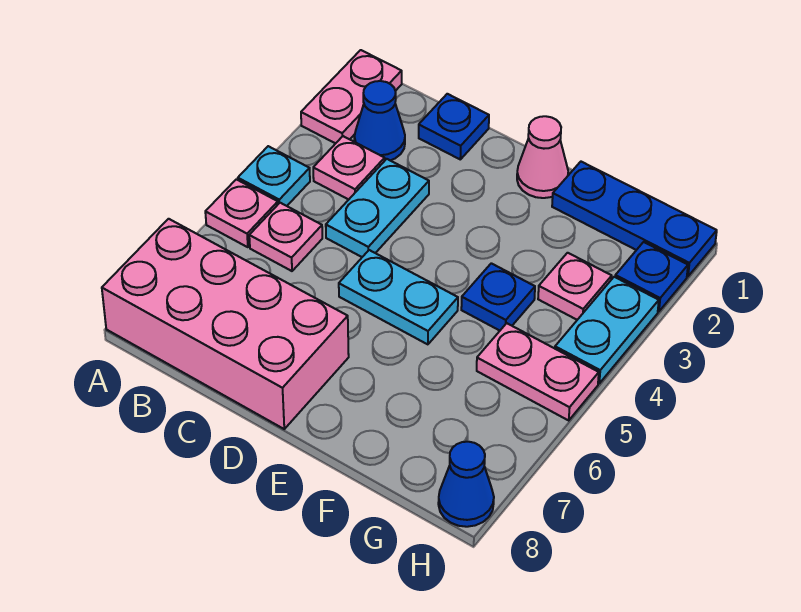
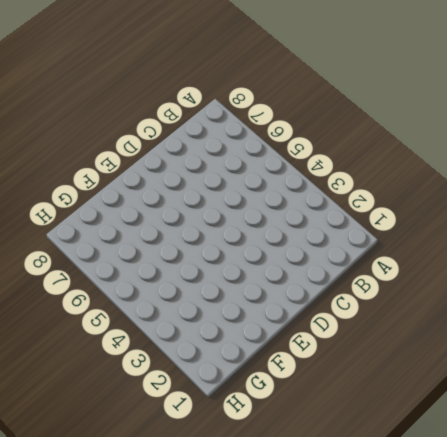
none -> pink plate A1:A2 level 1
none -> cyan plate A4 level 1
none -> pink plate A5 level 1

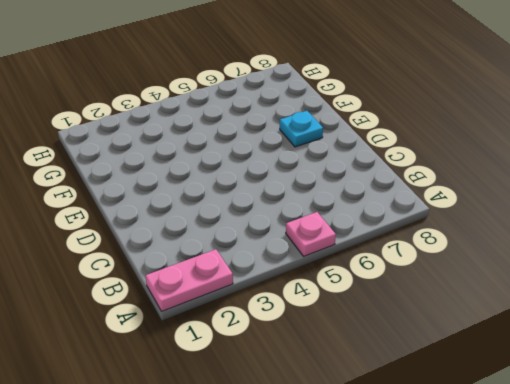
cyan plate E7 level 1 -> cyan plate A4 level 1
none -> pink brick A7:D8 level 1
none -> blue cone B2 level 1
none -> pink plate B3 level 1

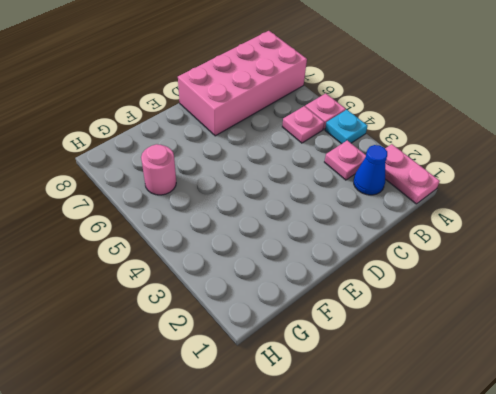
pink round brick G6 level 1 -> none
none -> blue plate C1 level 1
none -> cyan plate C3:C4 level 1
none -> cyan plate D5:E5 level 1

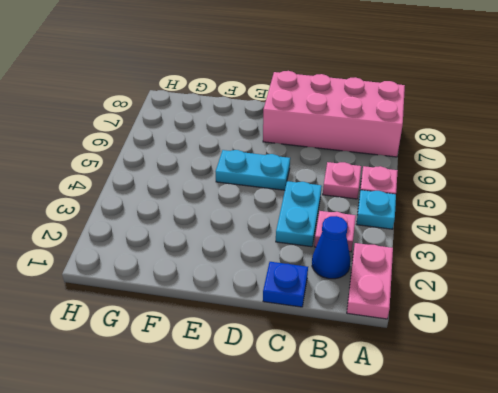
none -> pink cone E1 level 1
none -> blue plate F1:H1 level 1
none -> blue plate F4 level 1

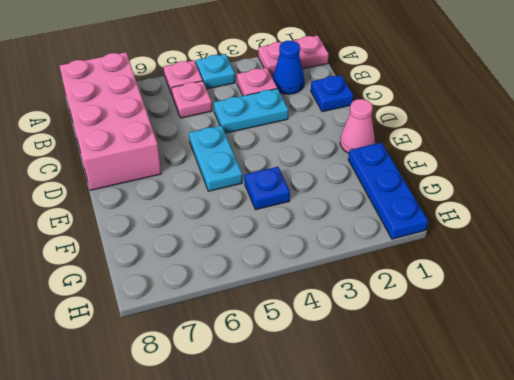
none -> pink plate G3 level 1
none -> pink plate G5:H5 level 1
none -> blue plate H2 level 1

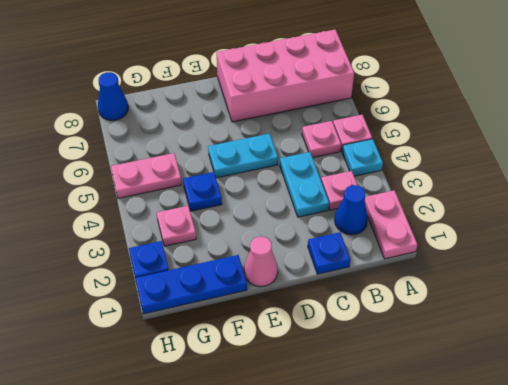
none -> cyan plate H3:H4 level 1

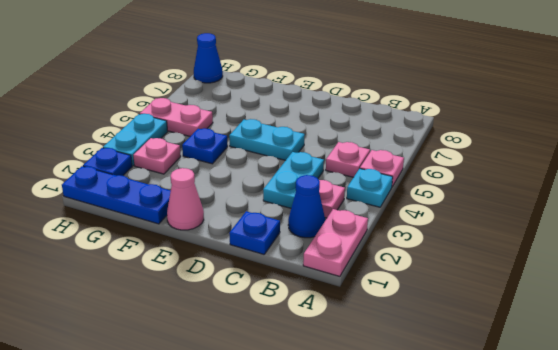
none -> pink brick A7:D8 level 1

